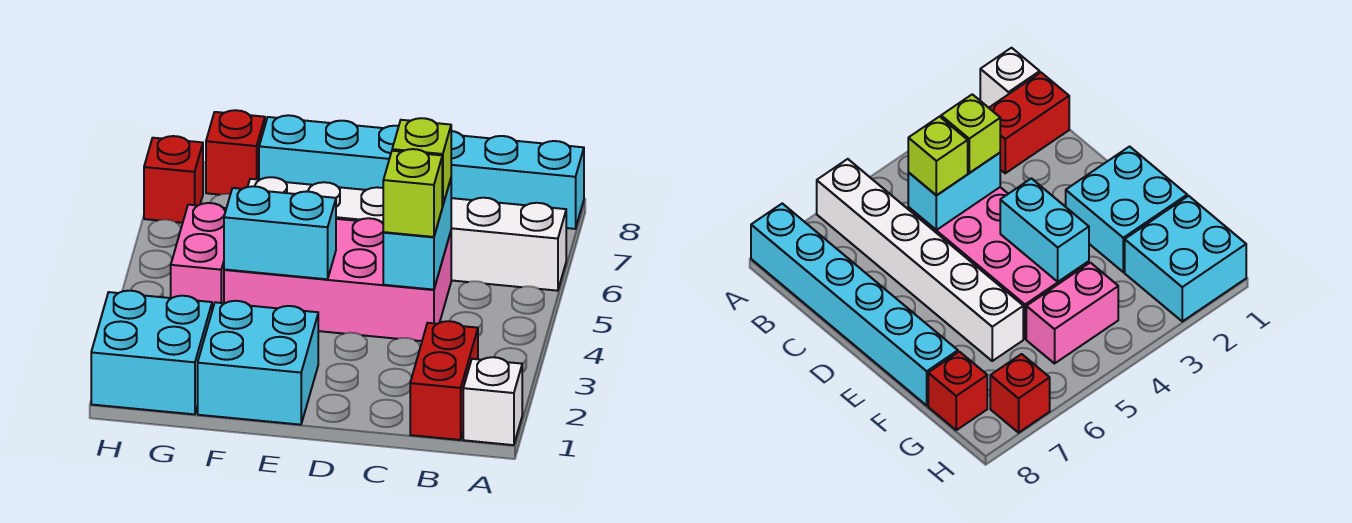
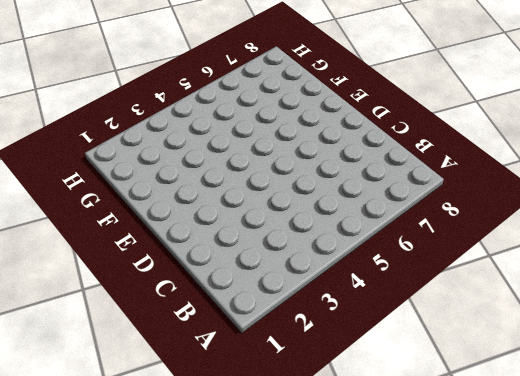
none -> white brick A1 level 1
none -> white brick A6:F6 level 1
none -> cyan brick A8:F8 level 1

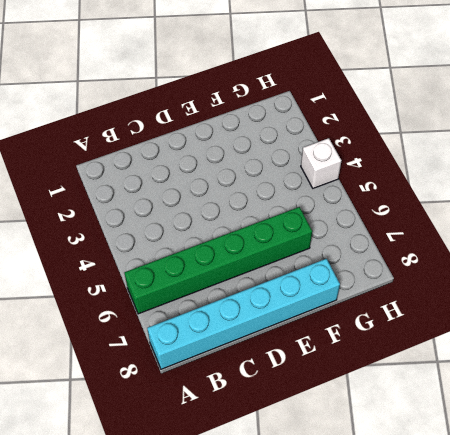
green brick A6:F6 level 1 -> white brick A6:F6 level 1
white brick H4 level 1 -> white brick A1 level 1
none -> red brick B1:B2 level 1
none -> pink brick C4:F5 level 1
none -> cyan brick E1:F2 level 1

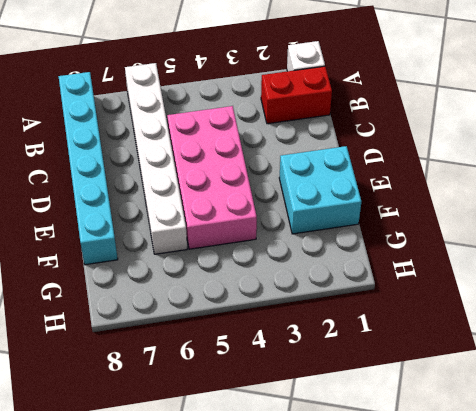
none -> cyan brick G1:H2 level 1
none -> pink brick G4:G5 level 1
none -> red brick G8 level 1

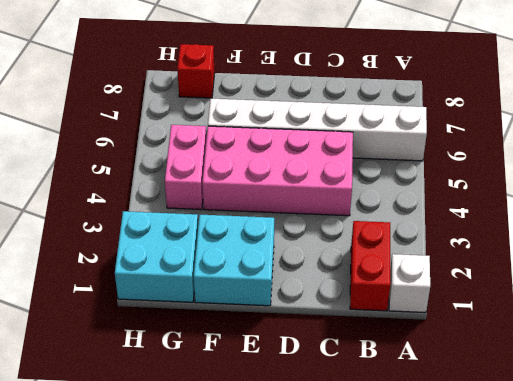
none -> cyan brick A8:F8 level 1
none -> red brick H7 level 1
none -> cyan brick C4:C5 level 2

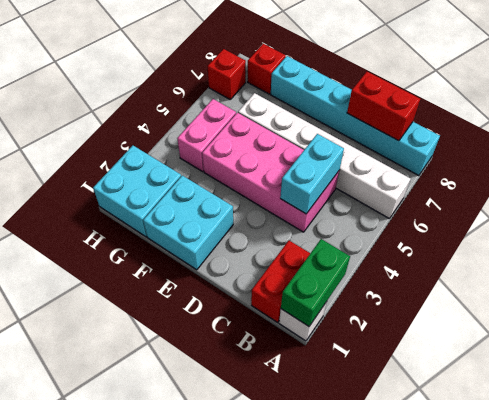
green brick A1:A2 level 2 -> none
red brick B8:C8 level 2 -> none
none -> cyan brick E4:F4 level 2
none -> lime brick C4 level 3
none -> lime brick C5 level 3

